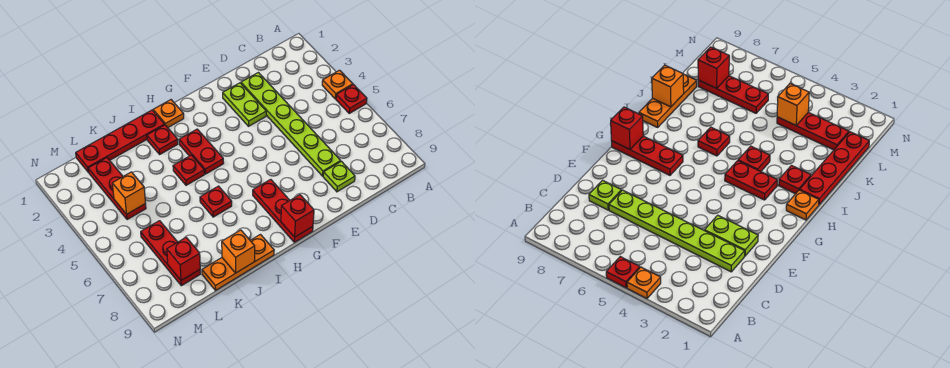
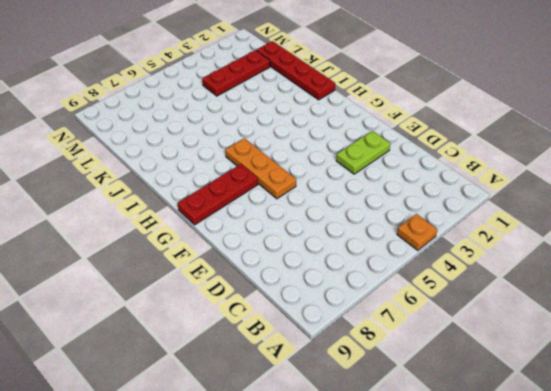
orange plate F6:H6 level 1 -> orange plate I9:K9 level 1
none -> red plate A5 level 1
none -> lime plate D2:D7 level 1
none -> lime plate D8 level 1

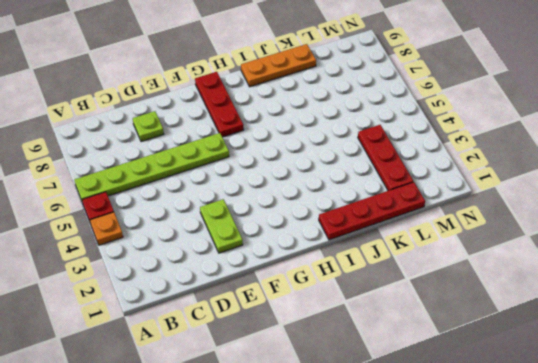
lime plate A6:F6 level 1 -> lime plate D2:D7 level 1
none -> orange plate H1 level 1
none -> red plate H3:H4 level 1
none -> red plate I2 level 1

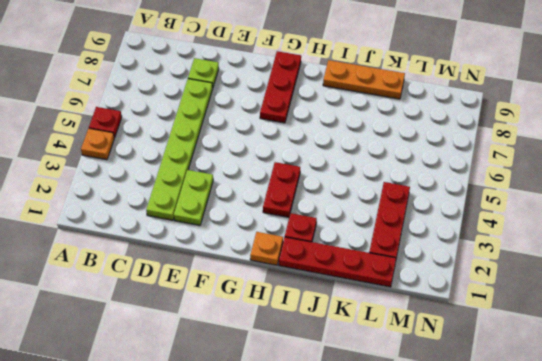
none -> red plate I4 level 1
none -> red plate I6 level 1
none -> red plate L6:L8 level 1

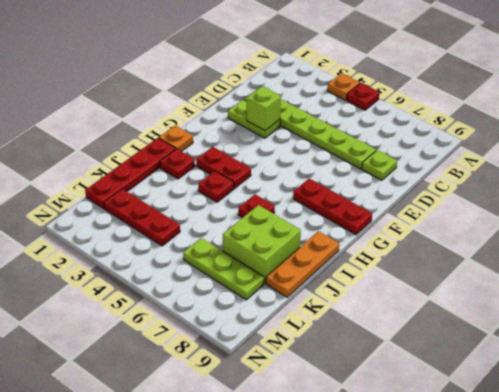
lime brick E3 level 2 -> none
lime brick J7:K8 level 1 -> none
lime plate L6:L8 level 1 -> red plate L6:L8 level 1
none -> red brick G9 level 2
none -> orange brick J9 level 2
none -> orange brick L4 level 2

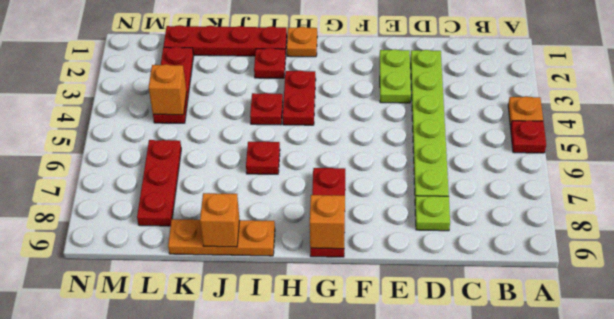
orange brick G9 level 2 -> red brick G9 level 2
none -> red brick L8 level 2

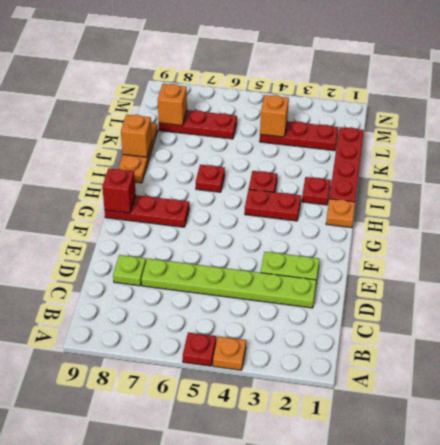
orange brick L8 level 2 -> red brick L8 level 2

